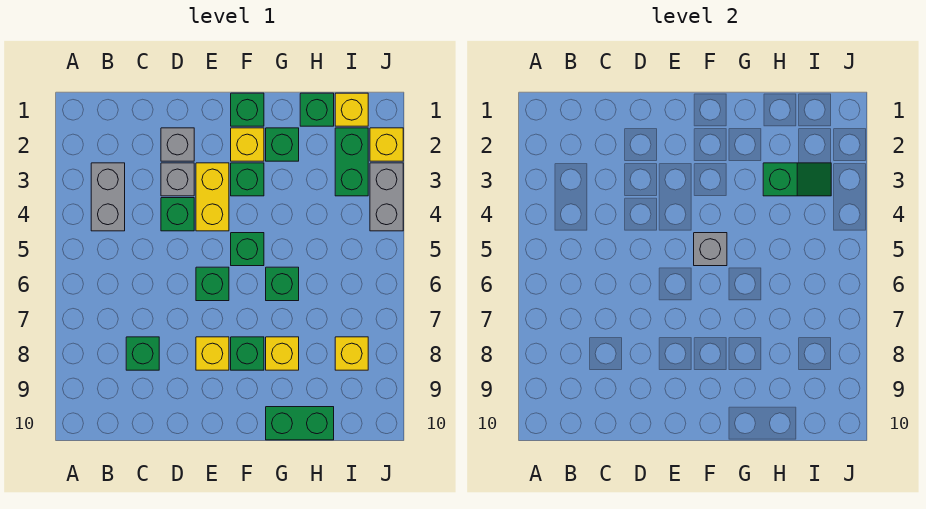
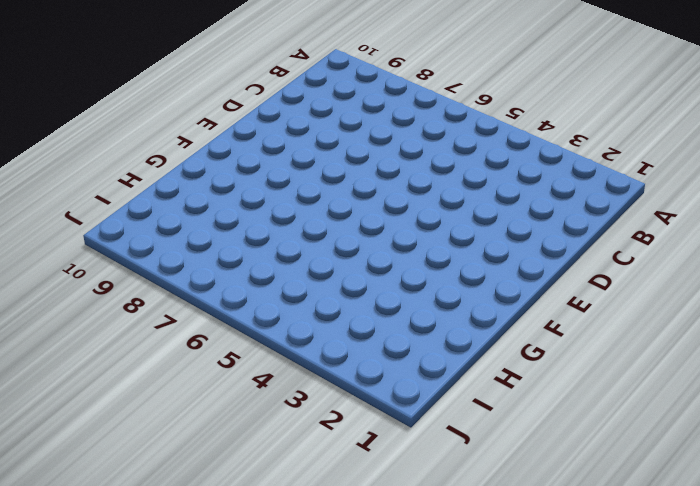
none -> grey brick B3:B4 level 1
none -> green brick C8 level 1
none -> grey brick D2 level 1

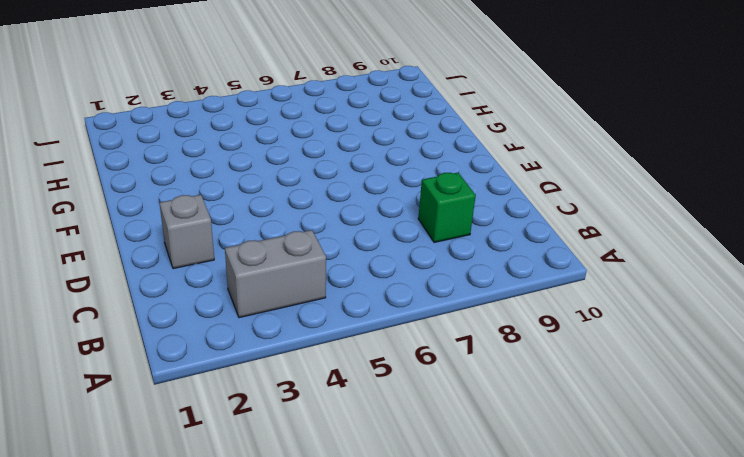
none -> grey brick D3 level 1
none -> green brick D4 level 1
none -> yellow brick E3:E4 level 1

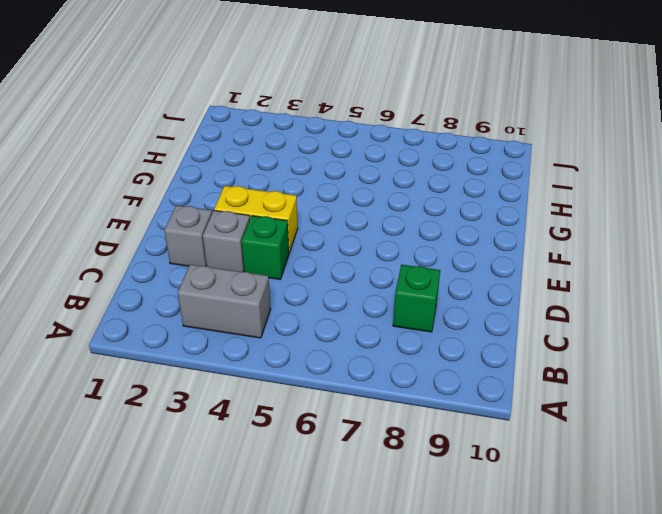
none -> green brick E6 level 1
none -> yellow brick E8 level 1
none -> green brick F1 level 1

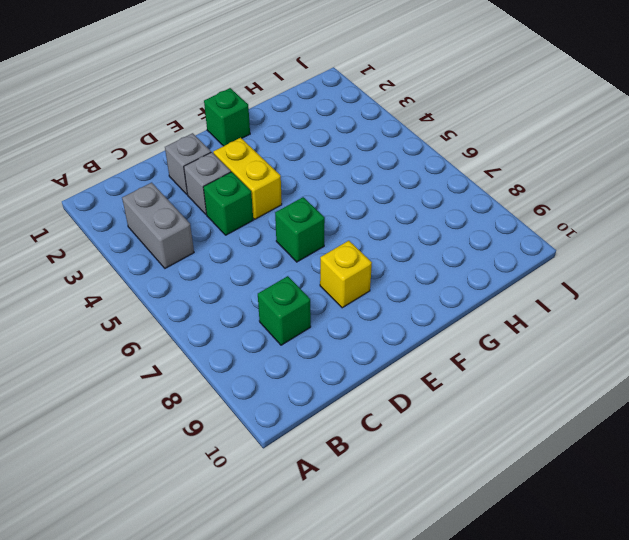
none -> yellow brick F2 level 1
none -> green brick F3 level 1
none -> green brick F5 level 1

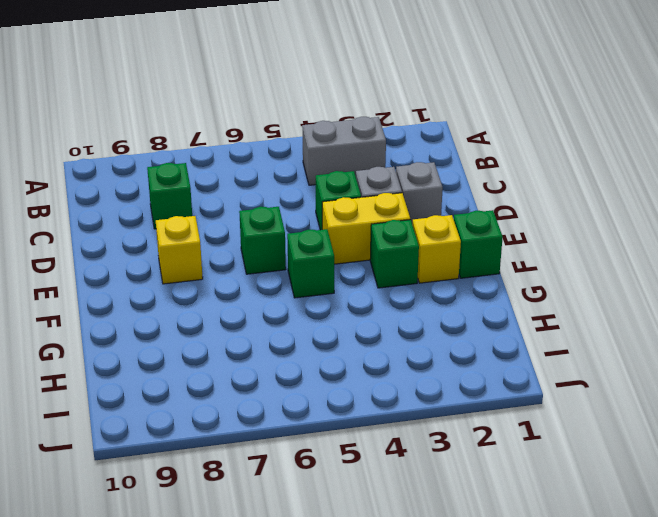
none -> green brick F8 level 1
none -> green brick G2 level 1
none -> green brick G6 level 1

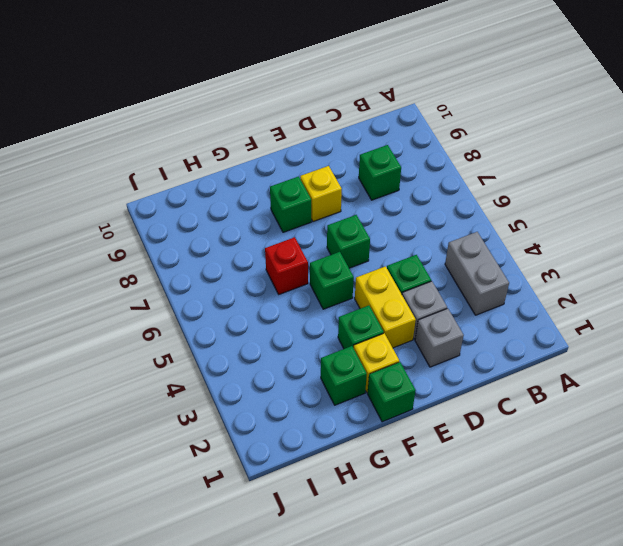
red brick G6 level 1 -> green brick G6 level 1
none -> yellow brick G8 level 1
none -> green brick G10:H10 level 1
none -> green brick H1 level 1

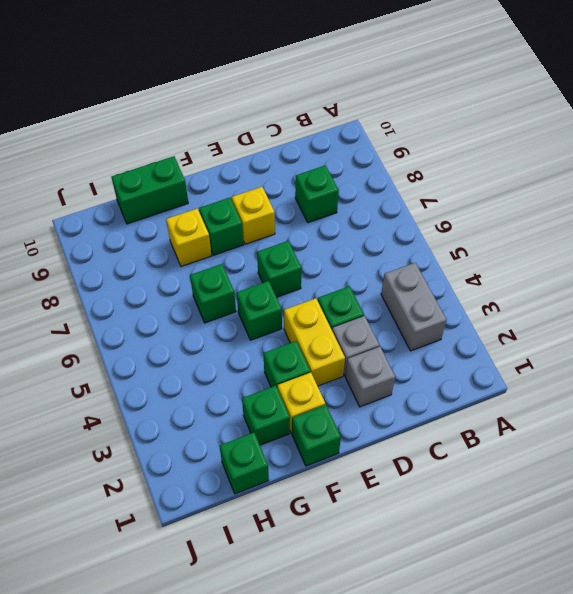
none -> yellow brick I1 level 1
none -> green brick I2:I3 level 1
none -> yellow brick I8 level 1

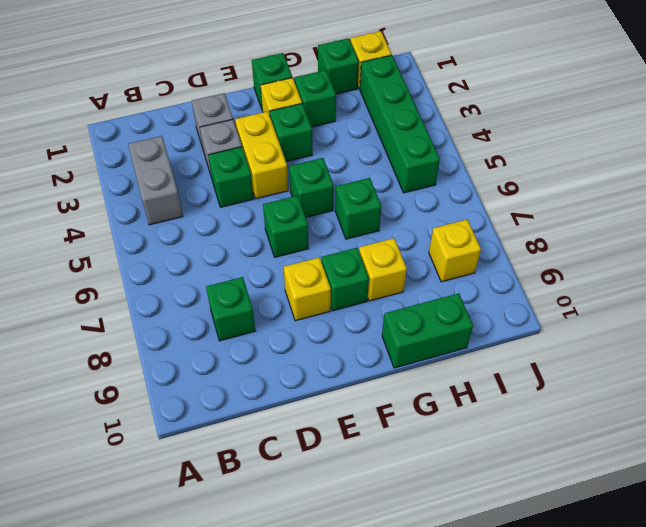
green brick I2:I5 level 1 -> green brick I2:I3 level 1
none -> yellow brick J2 level 1
none -> grey brick J3:J4 level 1
none -> grey brick F5 level 2

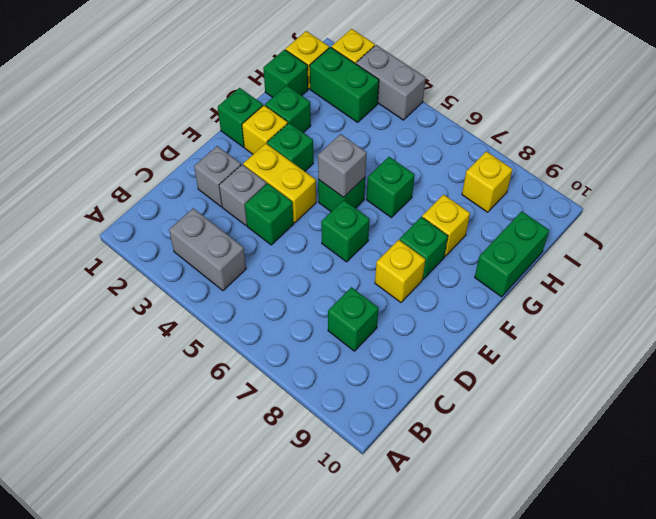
none -> green slope H3:I3 level 2 top H

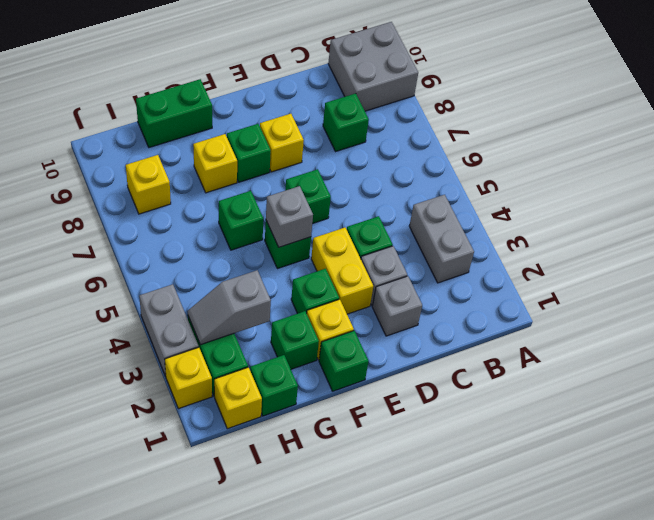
grey brick A9:B10 level 1 -> none
grey slope H3:I3 level 2 top H -> green slope H3:I3 level 2 top H

